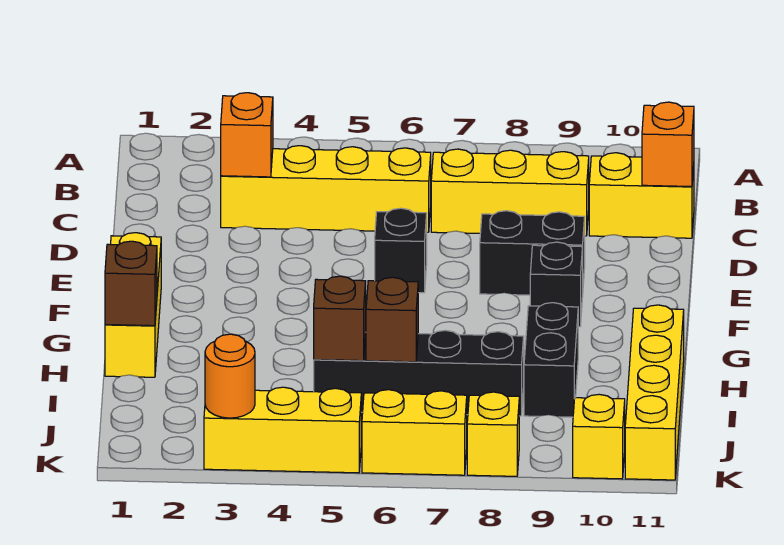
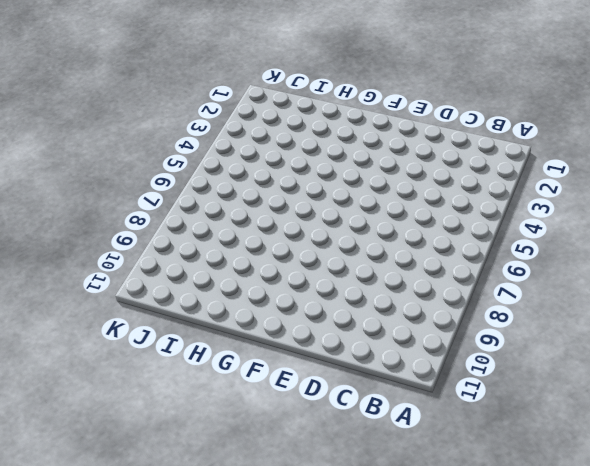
none -> yellow brick C3:C6 level 1
none -> yellow brick C7:C9 level 1
none -> yellow brick C10:C11 level 1

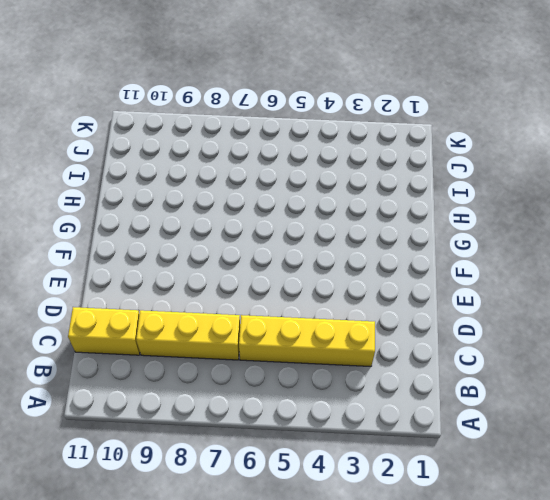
none -> black brick E6 level 1
none -> black brick E8:E9 level 1
none -> yellow brick F1:H1 level 1

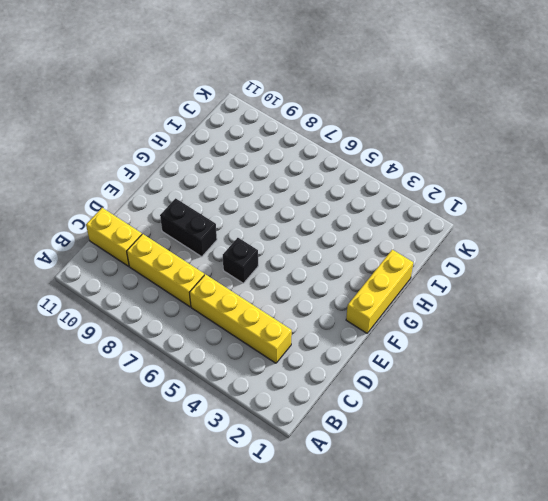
none -> black brick F9 level 1
none -> black brick H9:I9 level 1
none -> yellow brick H11:K11 level 1

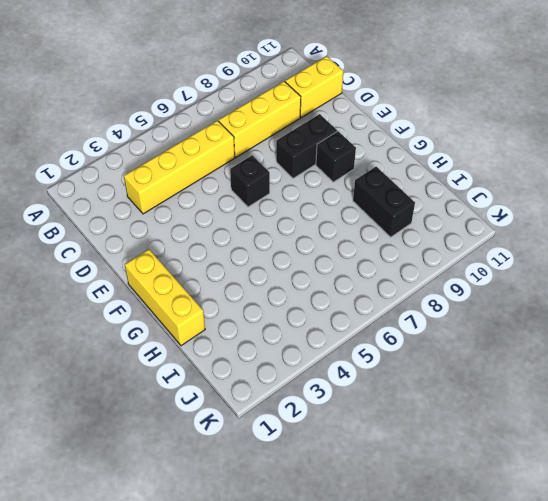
none -> yellow brick H11:K11 level 1
none -> black brick I5:I8 level 1
none -> yellow brick K3:K5 level 1

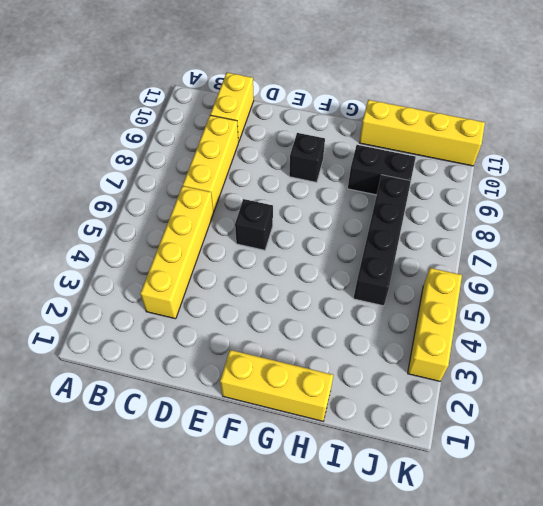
none -> black brick E8:E9 level 1
none -> yellow brick K6:K7 level 1
none -> yellow brick K8 level 1

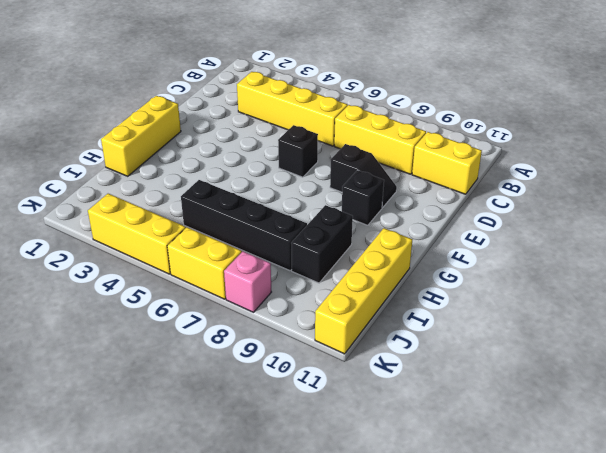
black slope E8:E9 level 1 top 8 -> black brick E8:E9 level 1
pink brick K8 level 1 -> yellow brick K8 level 1
none -> yellow brick K10 level 1
none -> orange brick C3 level 2
none -> orange brick C11 level 2

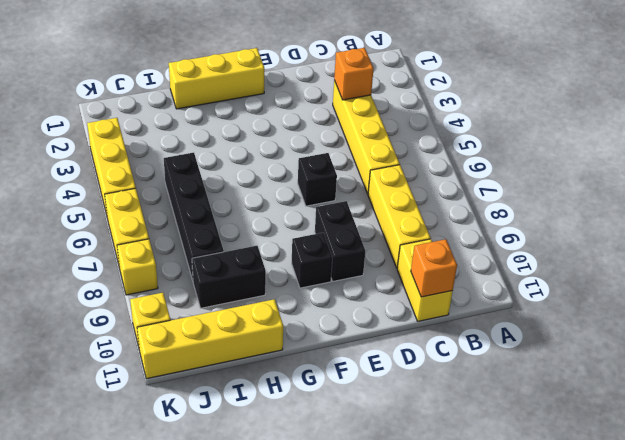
none -> brown brick H1 level 2
none -> brown brick I5 level 2
none -> brown brick I6 level 2

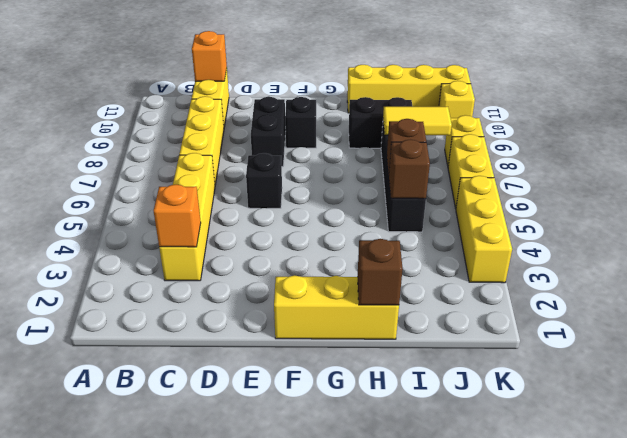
yellow tile I8:J8 level 2 -> none
none -> orange round brick K3 level 2

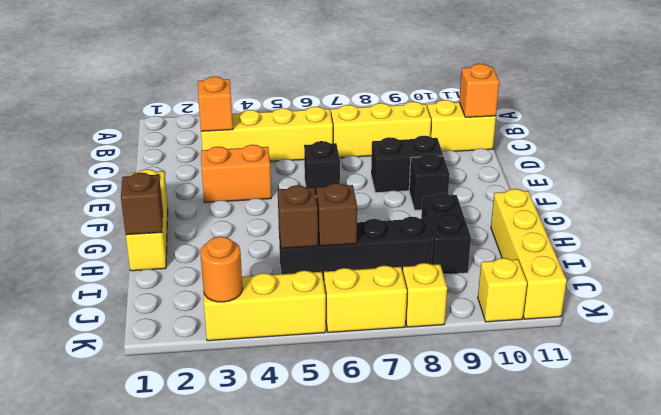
orange brick E3:E4 level 1 -> none

